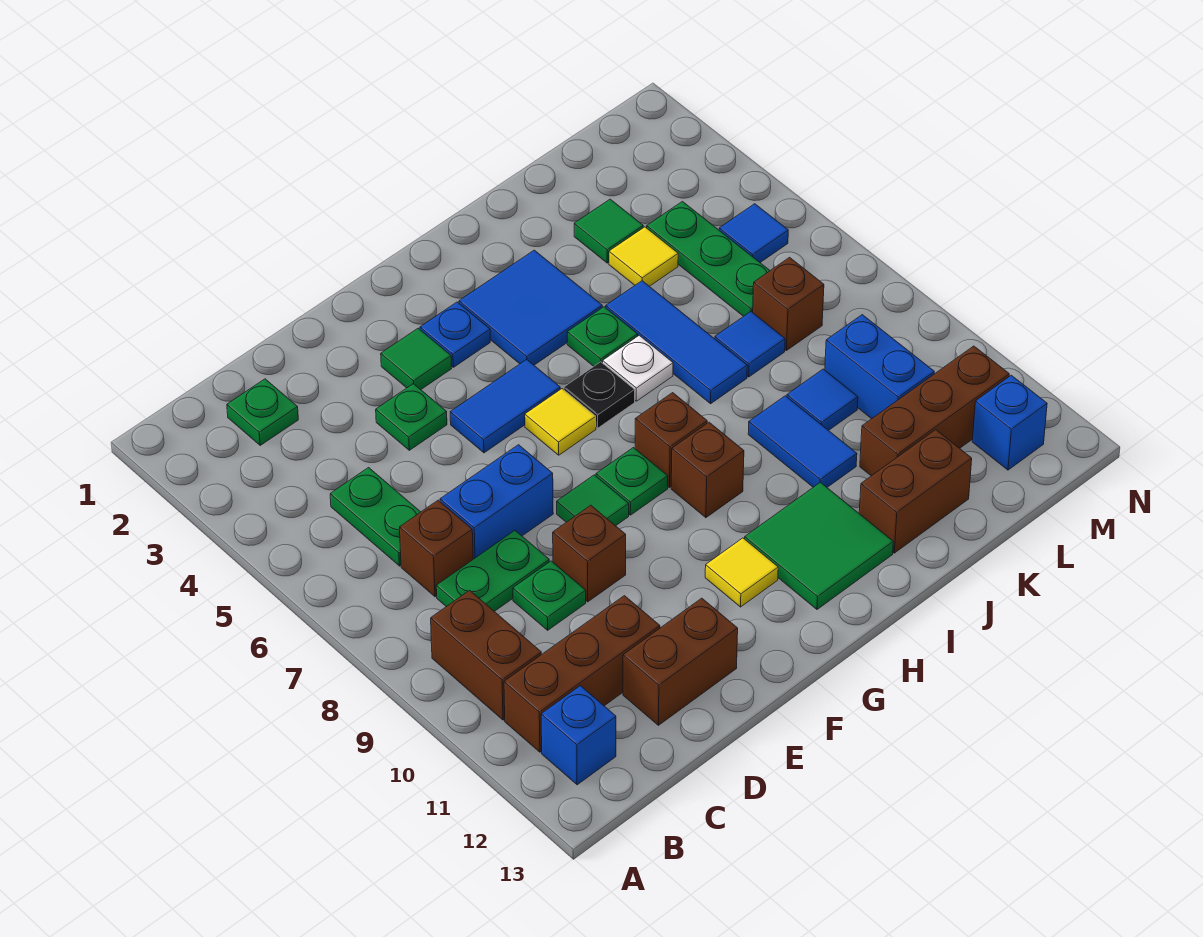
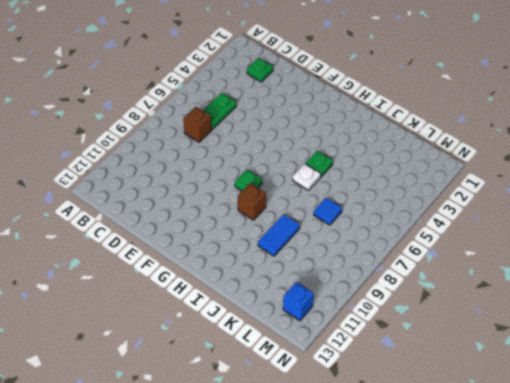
none -> brown brick B9:B10 level 1
none -> brown brick B11:D11 level 1
none -> blue brick B12 level 1
none -> green plate C8:D8 level 1

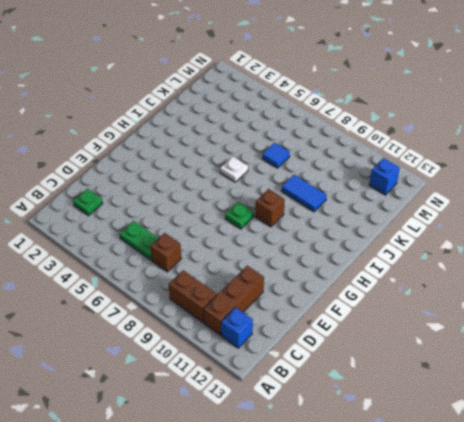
none -> green plate C8:D8 level 1
none -> blue brick D7:E7 level 1
none -> green plate D9 level 1
none -> brown brick D12:E12 level 1

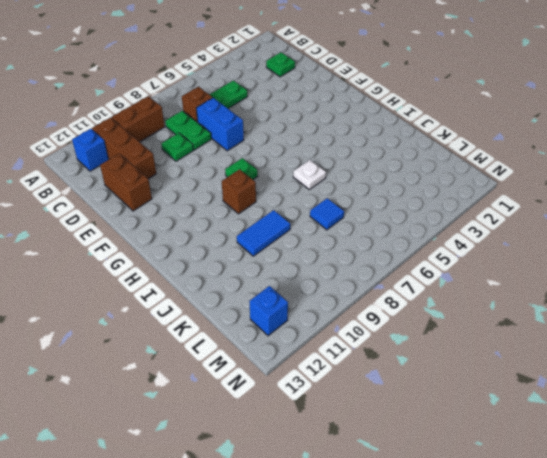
none -> green plate E4 level 1
none -> brown brick E9 level 1
none -> green tile F3 level 1
none -> blue tile F5:G5 level 1

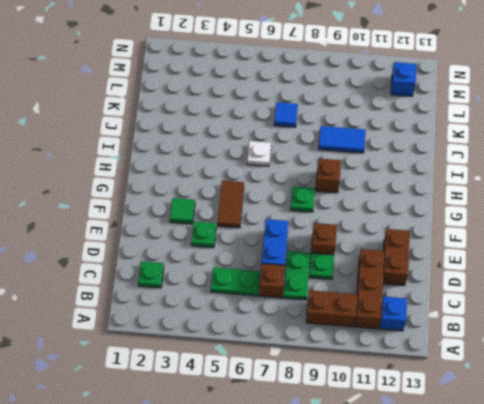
brown tile F5:G5 level 1 -> blue tile F5:G5 level 1
none -> green tile F8 level 1
none -> blue plate G3 level 1
none -> yellow tile G6 level 1
none -> yellow tile G11 level 1

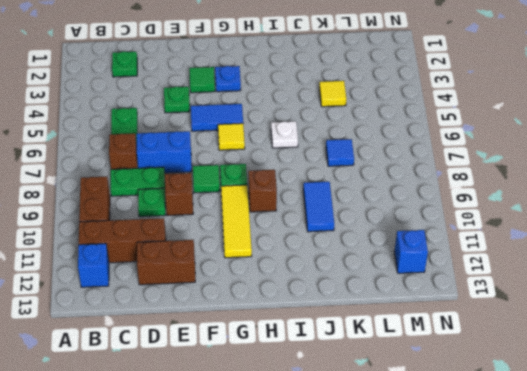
yellow tile G9:G11 level 1 -> yellow tile G11 level 1
none -> blue tile H3:I4 level 1
none -> black plate H6 level 1
none -> brown brick H8 level 1
none -> green tile H11:I12 level 1

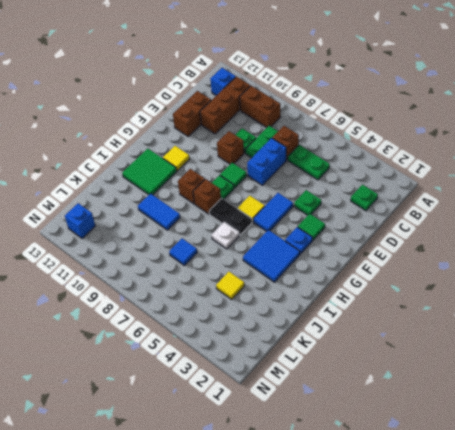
black plate H6:H7 level 1 -> black plate H6 level 1
none -> green plate I5 level 1
none -> blue tile J5:J7 level 1
none -> brown brick J12:K12 level 1
none -> green tile K3 level 1

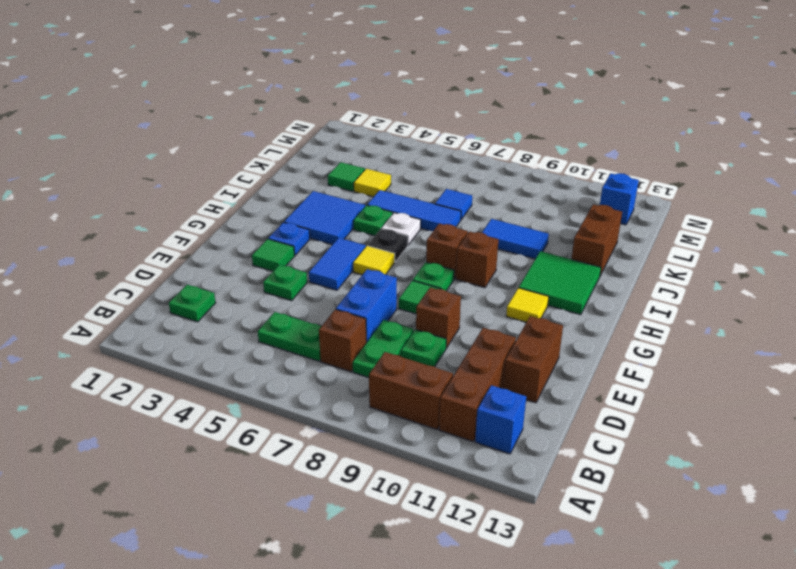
none -> blue tile K9 level 1
none -> brown brick K11:M11 level 1
none -> green plate L4:L6 level 1
none -> brown brick L7 level 1

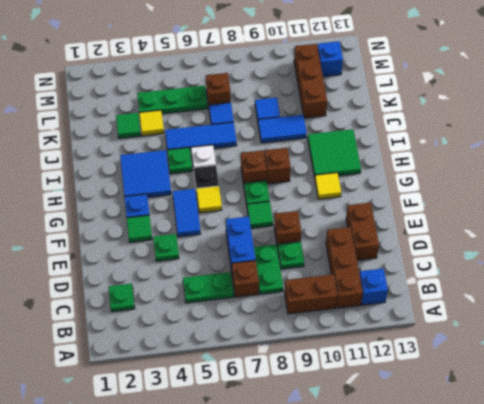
none -> brown brick J12:K12 level 1
none -> blue brick L9:L10 level 1
none -> blue tile M5 level 1

